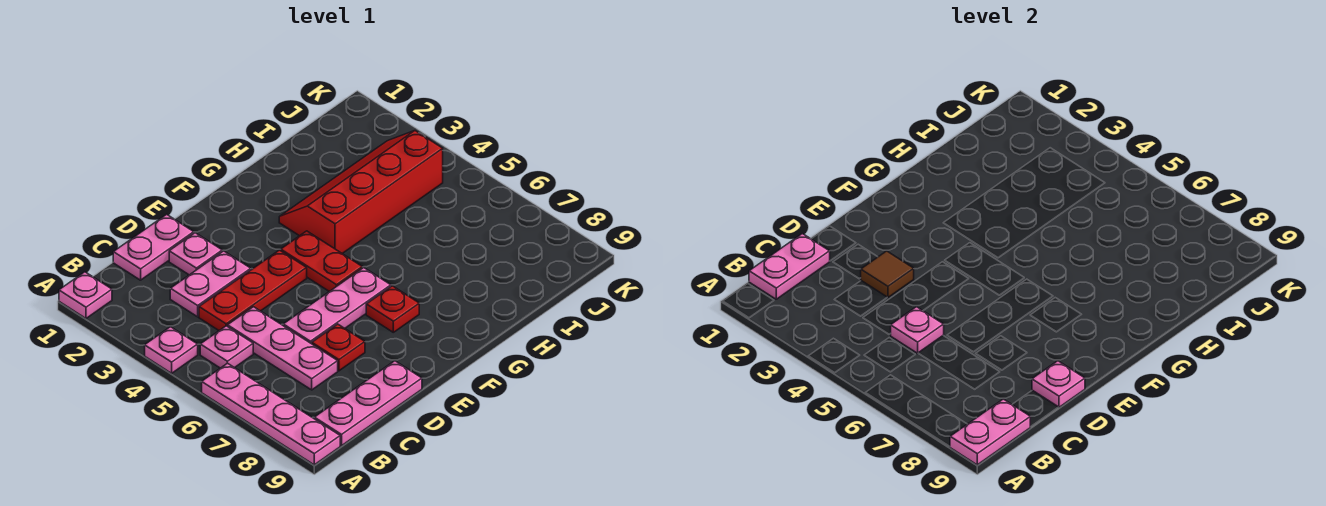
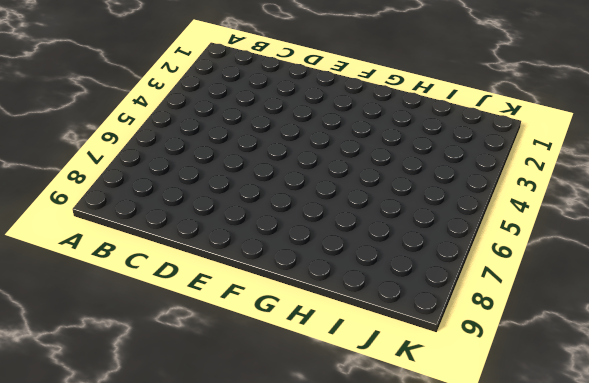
none -> pink plate A1 level 1
none -> pink plate A4 level 1
none -> pink plate A6:A9 level 1

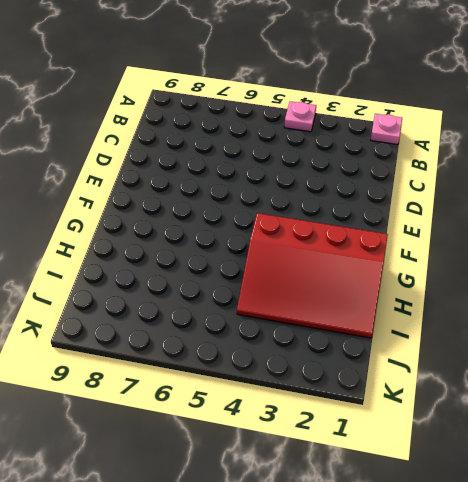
red slope G1:I4 level 1 top G -> red slope G3:J4 level 1 top 4
none -> pink plate A6:A9 level 1
none -> pink plate B5 level 1
none -> pink plate B9:D9 level 1

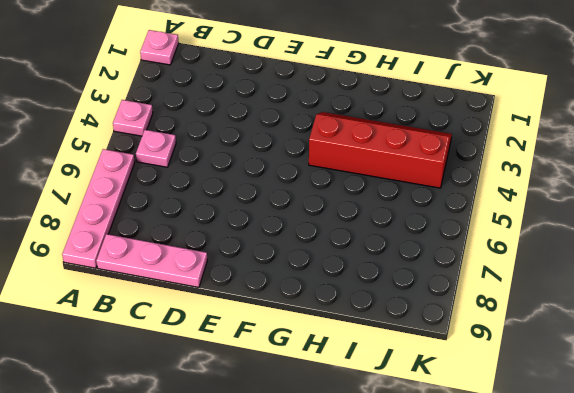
none -> pink plate C1:D1 level 1
none -> pink plate C3:D3 level 1
none -> red plate C4:E4 level 1

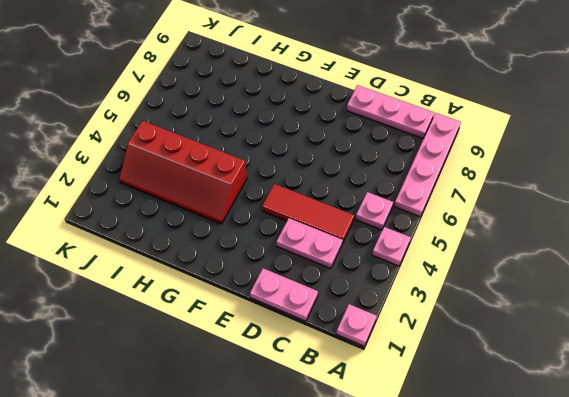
red tile C4:E4 level 1 -> red plate C4:E4 level 1
none -> pink plate C5:C7 level 1
none -> pink plate D2 level 1
none -> pink plate D6:F6 level 1

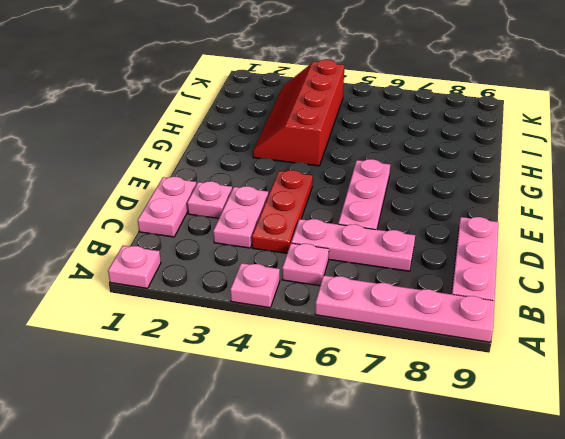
none -> red plate D7 level 1
none -> red plate F4:F5 level 1
none -> red plate F7 level 1

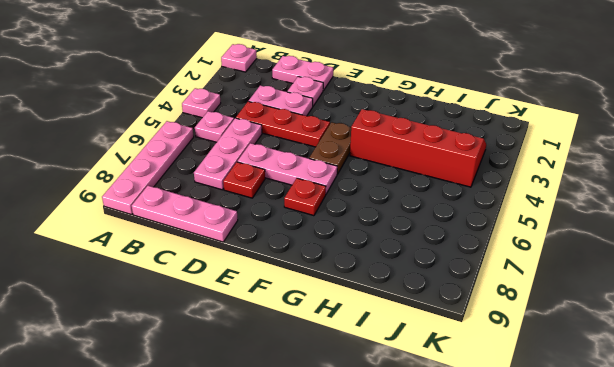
brown plate F4:F5 level 1 -> red plate F4:F5 level 1
none -> pink plate A9:B9 level 2
none -> pink plate B1:C1 level 2
none -> pink plate C5 level 2

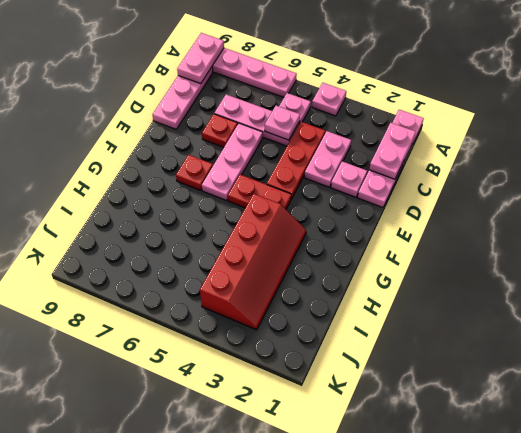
none -> brown tile D3 level 2
none -> pink plate D9 level 2

